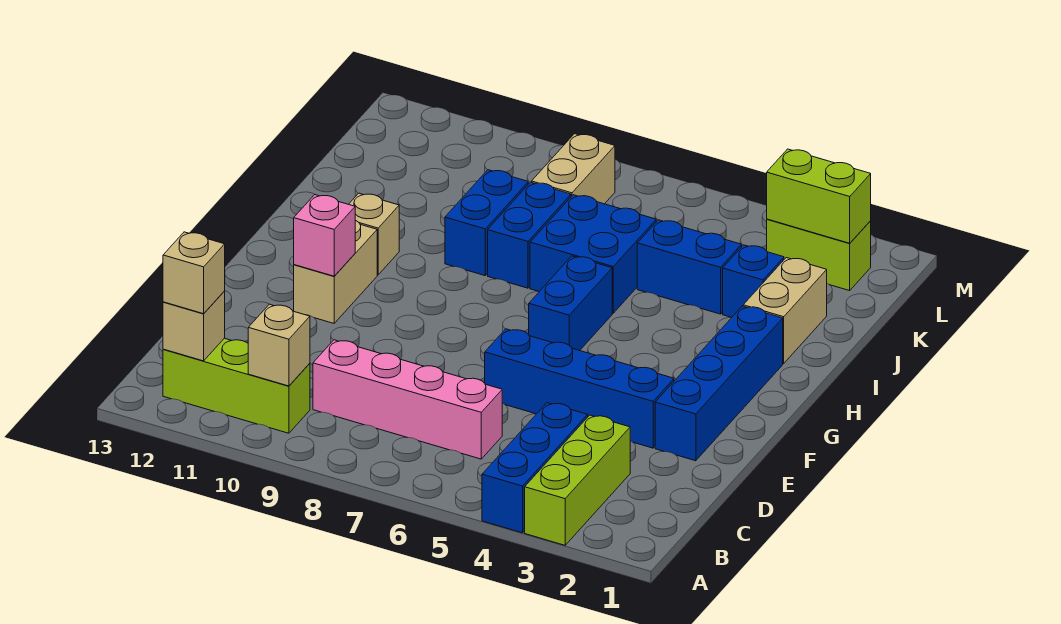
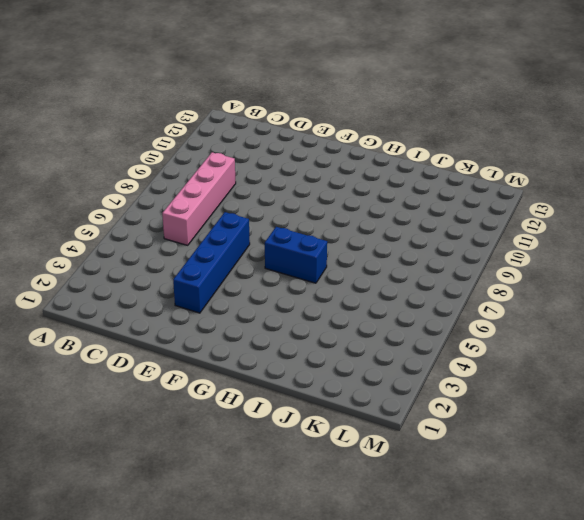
none -> lime brick A3:C3 level 1
none -> blue brick A4:C4 level 1
none -> lime brick B10:B12 level 1

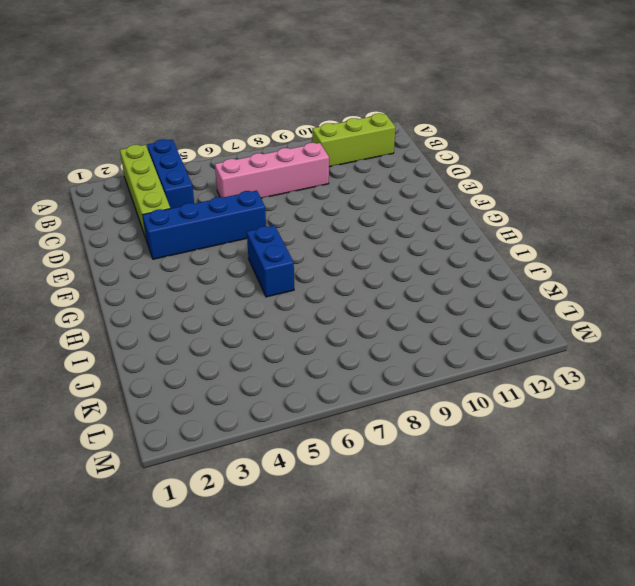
lime brick A3:D3 level 1 -> lime brick A3:C3 level 1
none -> blue brick E2:H2 level 1
none -> tan brick F11:G11 level 1
none -> tan brick H11 level 1

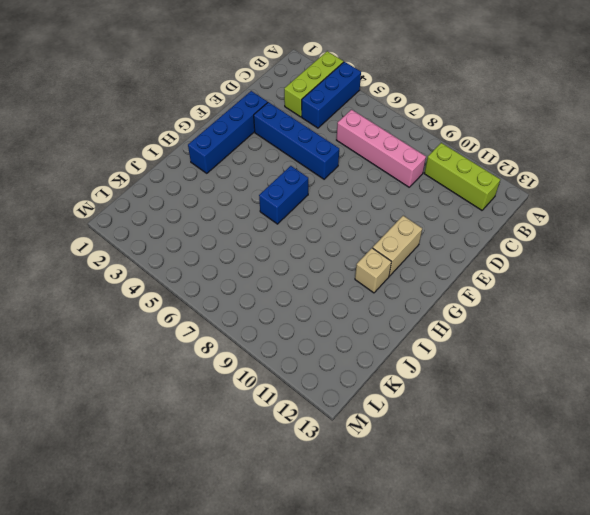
none -> tan brick I2:J2 level 1
none -> blue brick I6:J7 level 1
none -> blue brick I8:J8 level 1

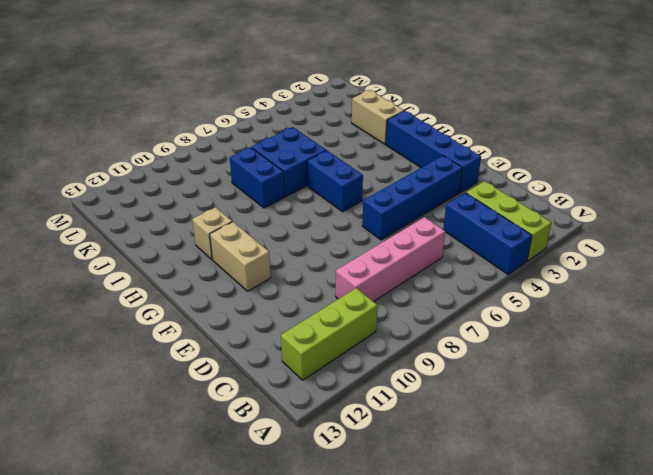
none -> blue brick I9:J9 level 1
none -> blue brick J3 level 1
none -> blue brick J4:J5 level 1

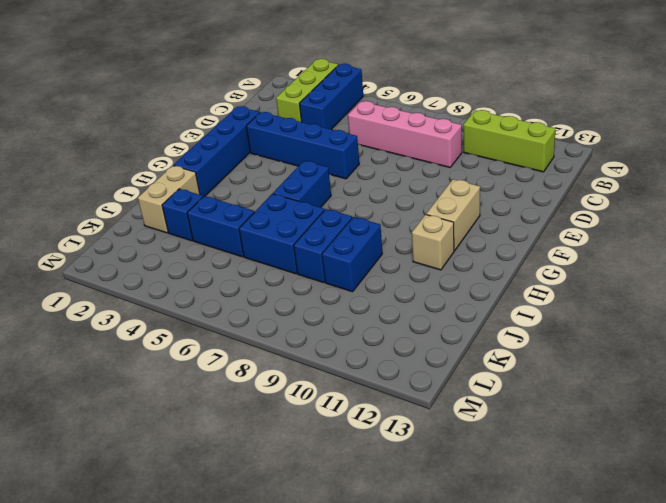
none -> tan brick K8:L8 level 1
none -> lime brick L2:L3 level 1
none -> tan brick B10 level 2

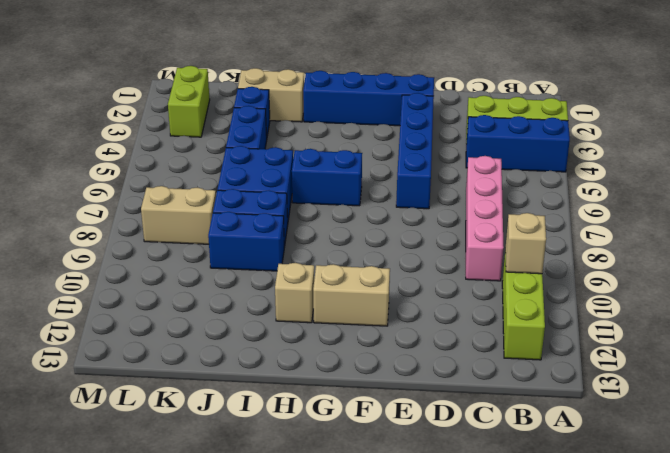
none -> tan brick B12 level 2
none -> pink brick F11 level 2
none -> lime brick L2:L3 level 2

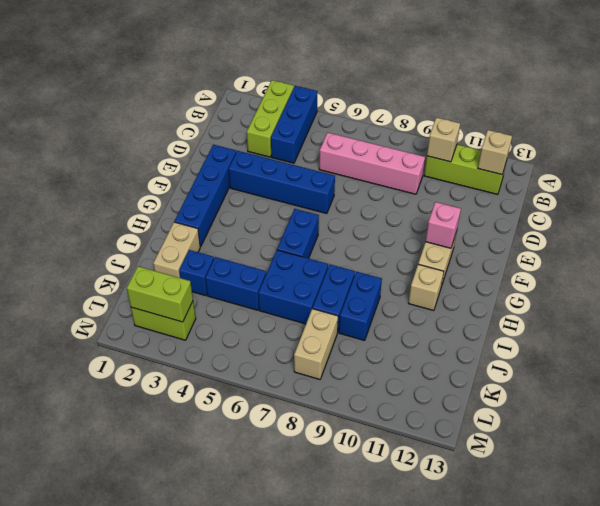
none -> tan brick B12 level 3

